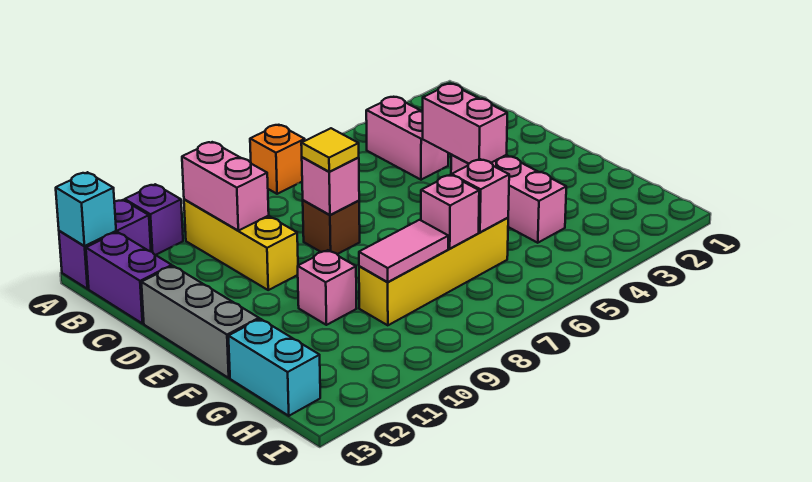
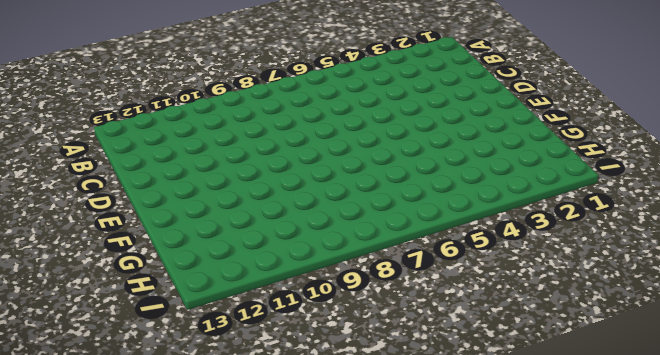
none -> orange brick A7 level 1
none -> purple brick A11 level 1
none -> purple brick A12:A13 level 1

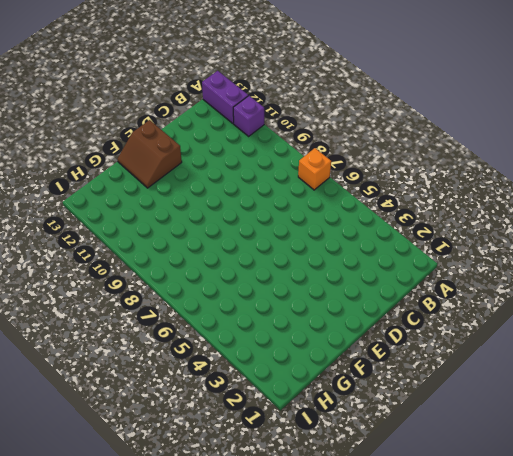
brown slope E12:F13 level 1 top E -> grey brick D13:F13 level 1
none -> pink brick B4:C4 level 1
none -> yellow brick B10:D10 level 1
none -> purple brick B13:C13 level 1

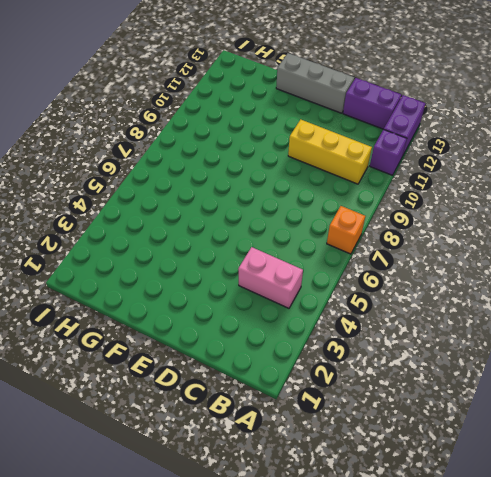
none -> brown brick D8 level 1
none -> pink brick E4:G4 level 1
none -> pink brick F10 level 1

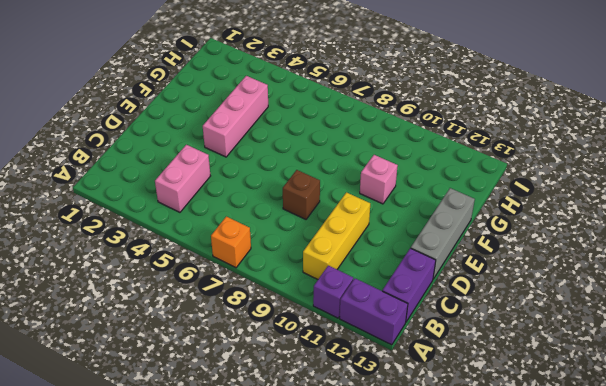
none -> yellow brick G6:G9 level 1
none -> cyan brick G13:H13 level 1
none -> cyan brick A13 level 2

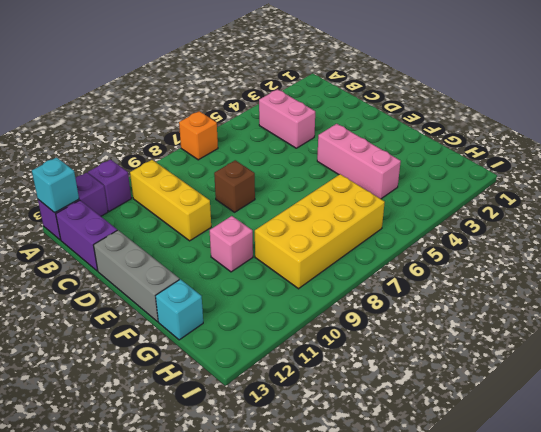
yellow brick G6:H9 level 1 -> yellow brick G6:G9 level 1
cyan brick G13 level 1 -> cyan brick G13:H13 level 1
none -> pink brick B10:C10 level 2
none -> pink brick D4:E4 level 2
none -> pink brick D8 level 2

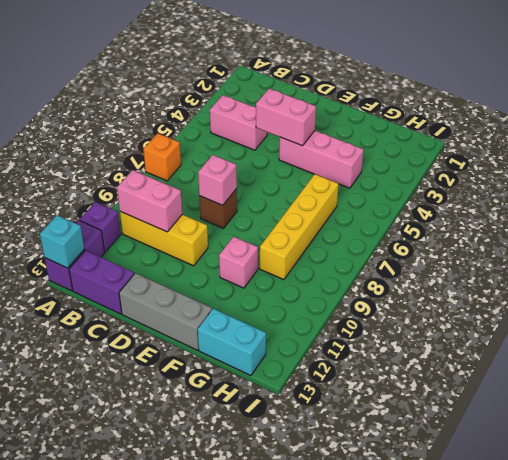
none -> pink brick G6 level 2
none -> pink brick G7 level 2
none -> pink tile G8:G9 level 2

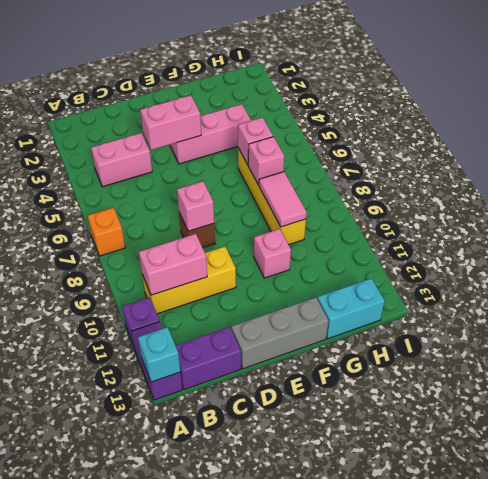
none -> yellow tile D8 level 3

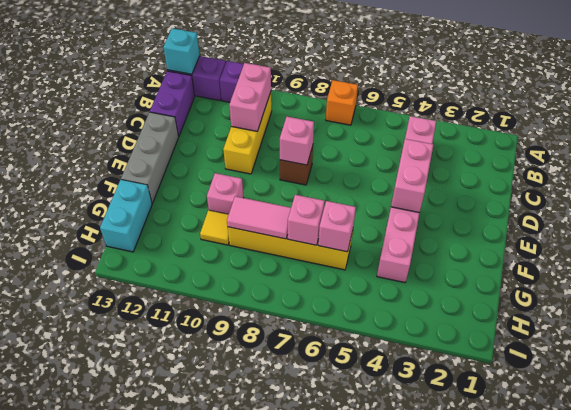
yellow tile G10 level 1 -> yellow tile D8 level 3

